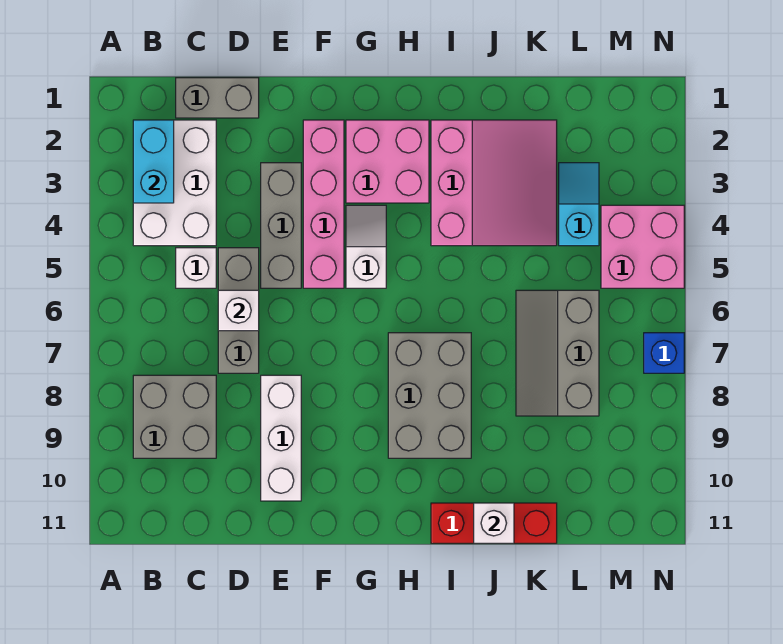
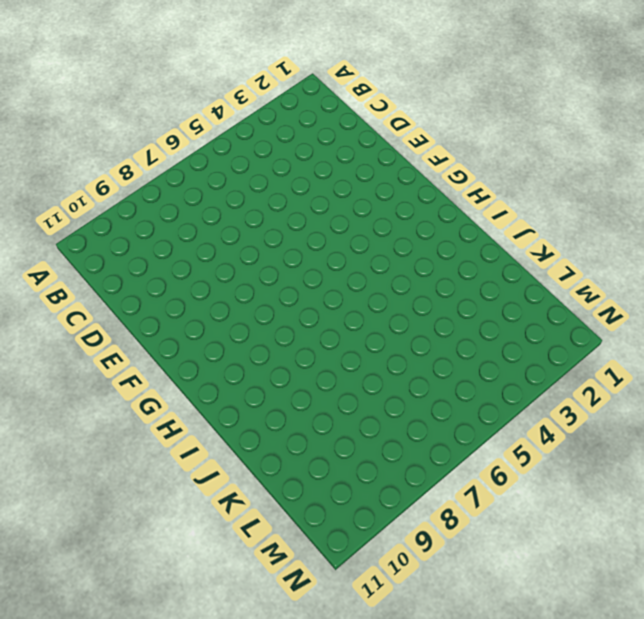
none -> white brick B2:C4 level 1
none -> grey brick B8:C9 level 1
none -> grey brick C1:D1 level 1

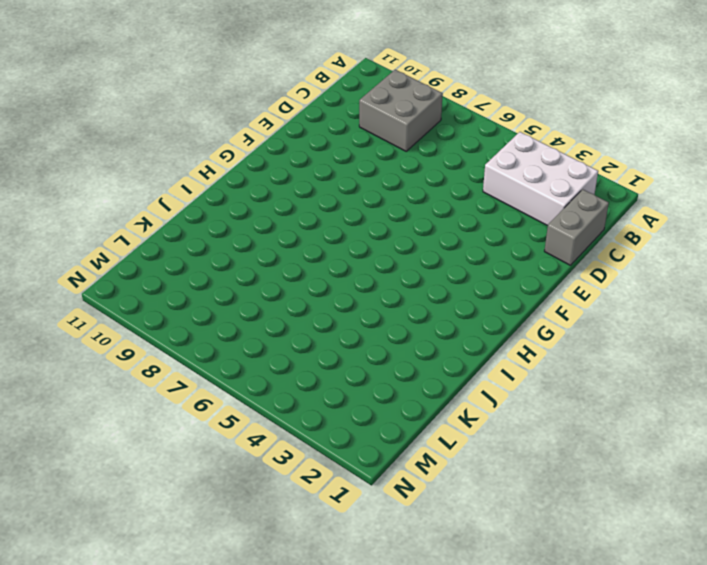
none -> white brick C5 level 1
none -> grey brick D5:D7 level 1
none -> grey brick E3:E5 level 1

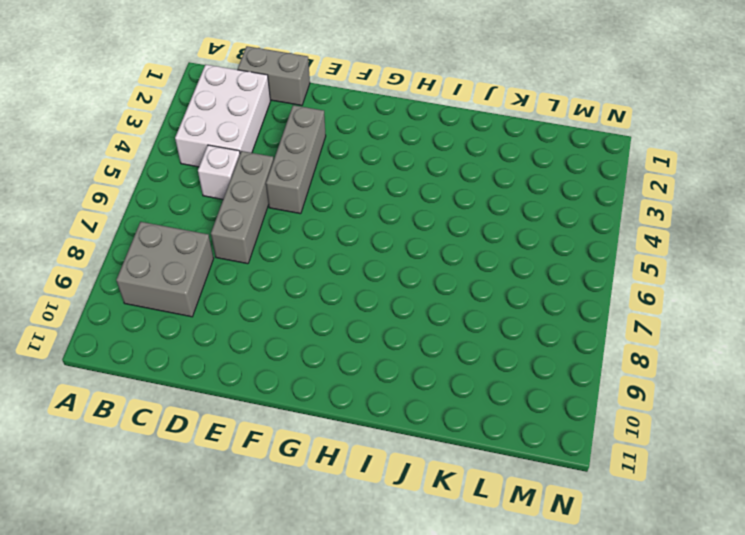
none -> white brick E8:E10 level 1
none -> pink brick F2:F5 level 1
none -> pink brick G2:H3 level 1

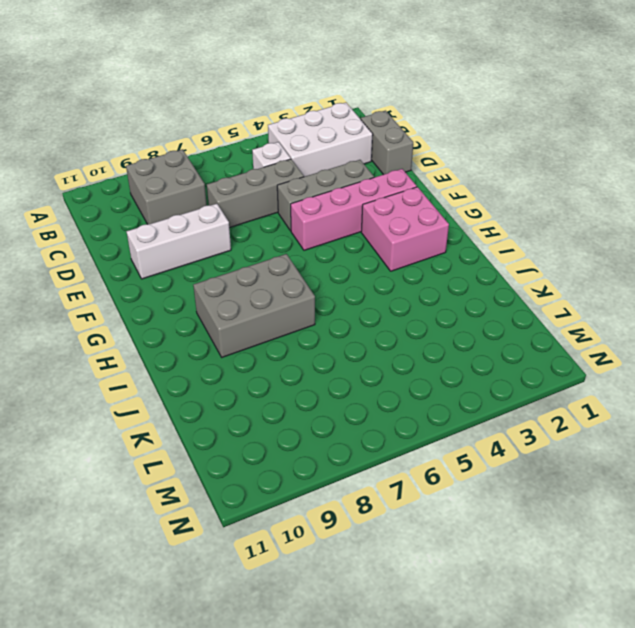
none -> white slope G4:G5 level 1 top 5
none -> pink slope I2:K4 level 1 top I
none -> red brick I11:K11 level 1

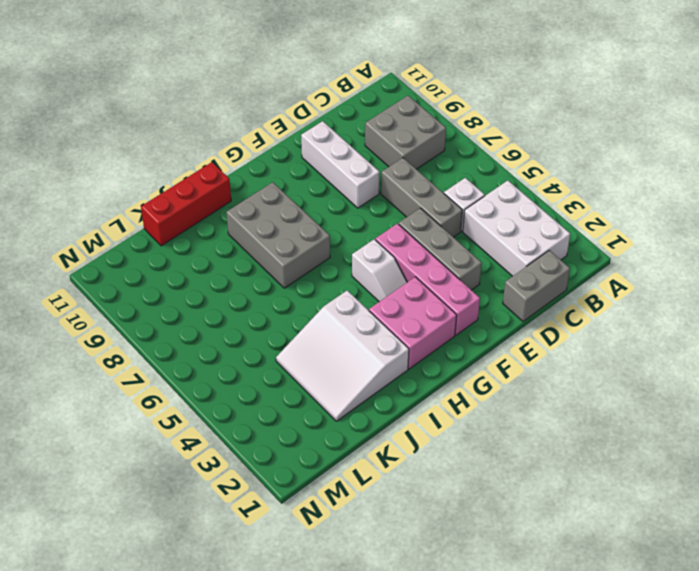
white slope I2:K4 level 1 top I -> pink slope I2:K4 level 1 top I
none -> grey slope K6:L8 level 1 top L
none -> cyan slope L3:L4 level 1 top 4
none -> pink brick M4:N5 level 1

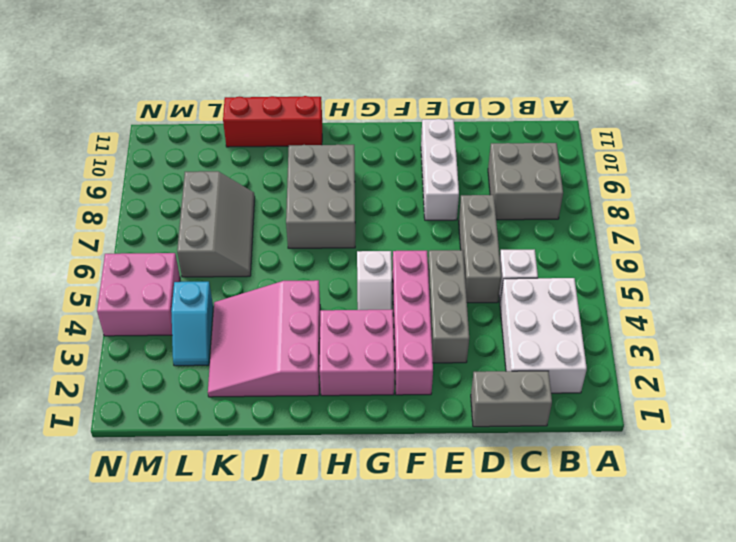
none -> blue brick N7 level 1
none -> cyan brick B2:B3 level 2
none -> white brick D6 level 2

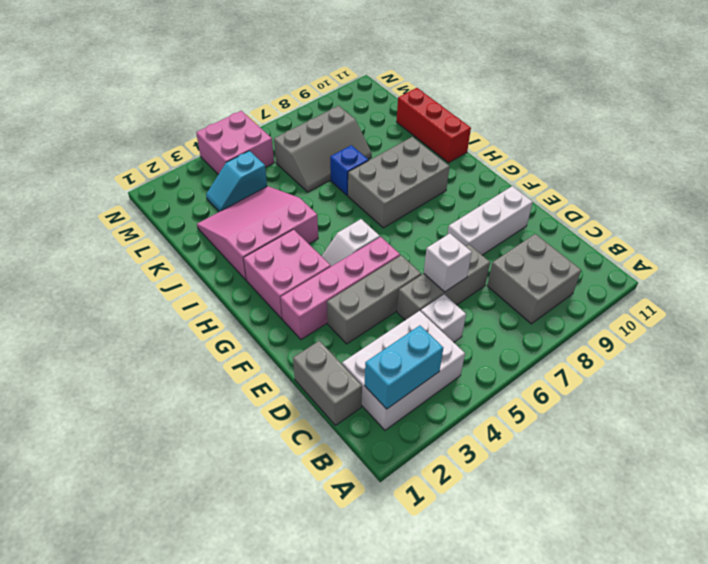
blue brick J7 level 1 -> blue brick N7 level 1
none -> white brick J11 level 2

